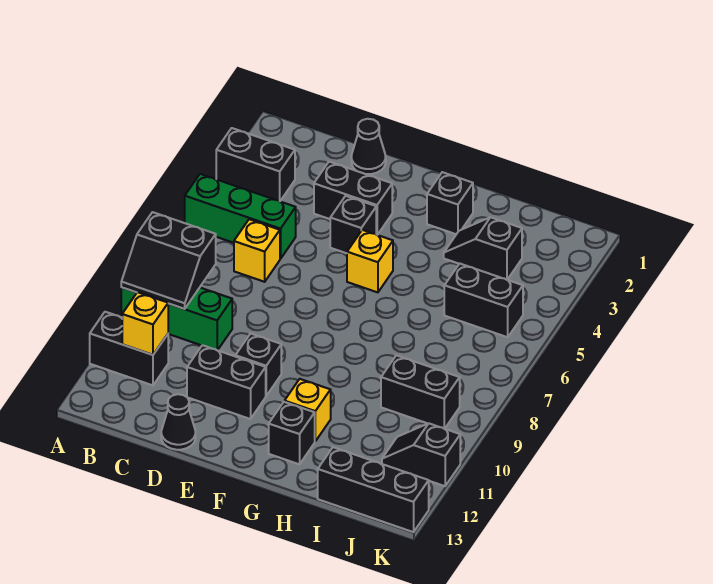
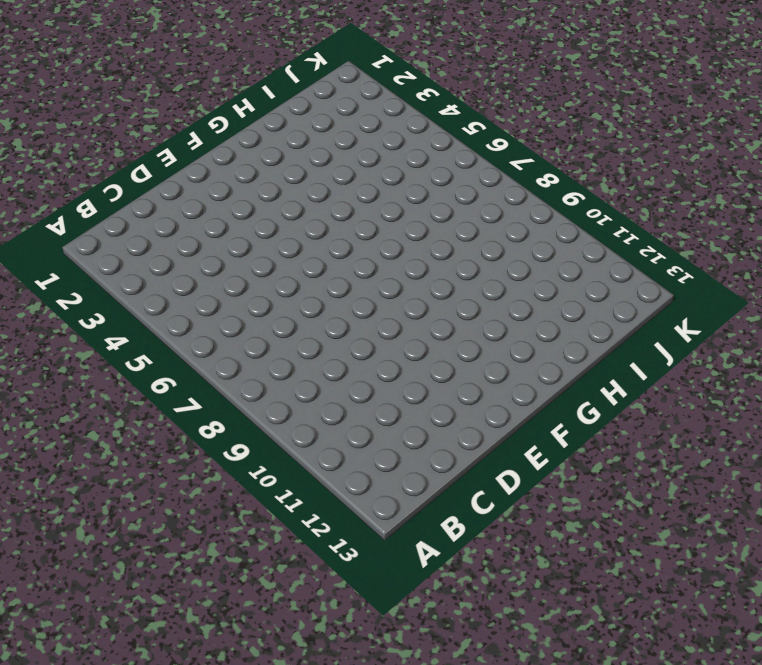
none -> black brick A3:B3 level 1
none -> green brick A5:C5 level 1
none -> green brick A9:C9 level 1

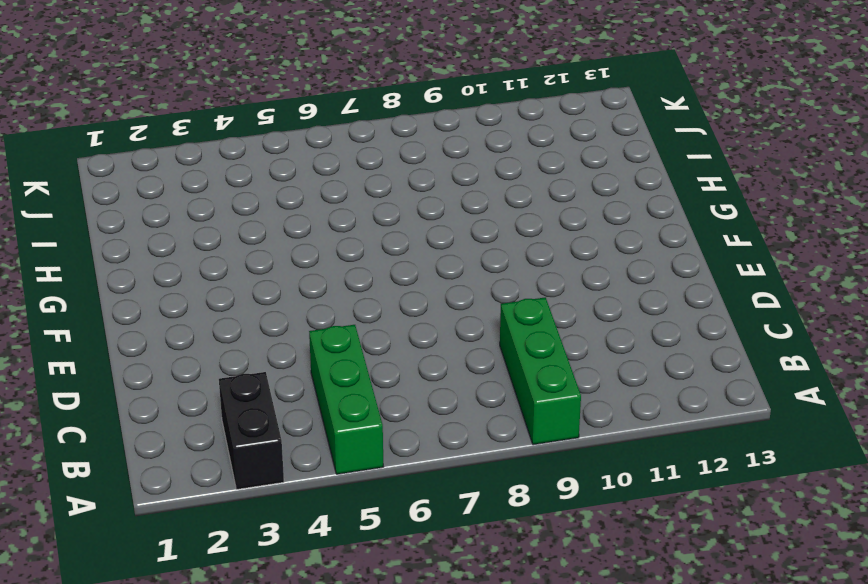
none -> black brick A11:B11 level 1
none -> yellow brick C6 level 1
none -> black cone D1 level 1

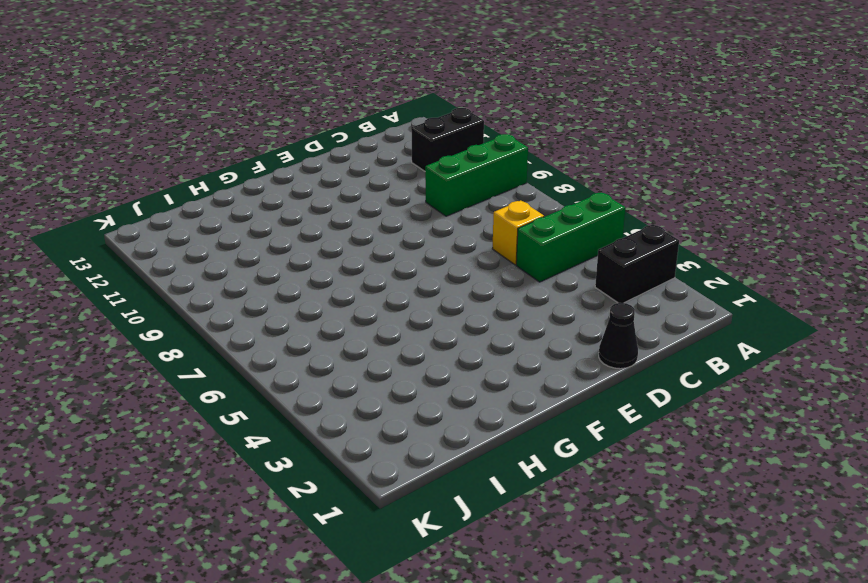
none -> black brick D3:E3 level 1
none -> black brick D11:E11 level 1
none -> black cone D13 level 1

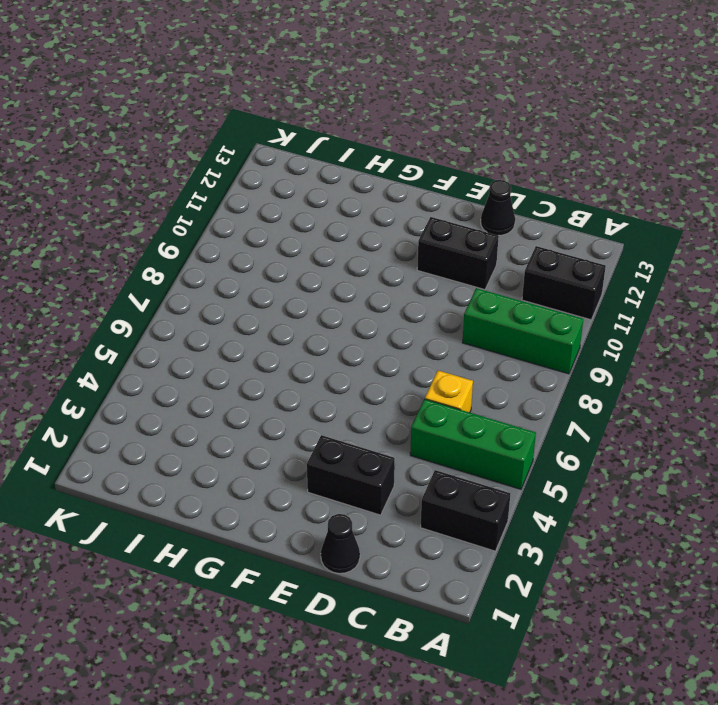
none -> black brick E4 level 1
none -> black brick E10 level 1
none -> yellow brick F5 level 1

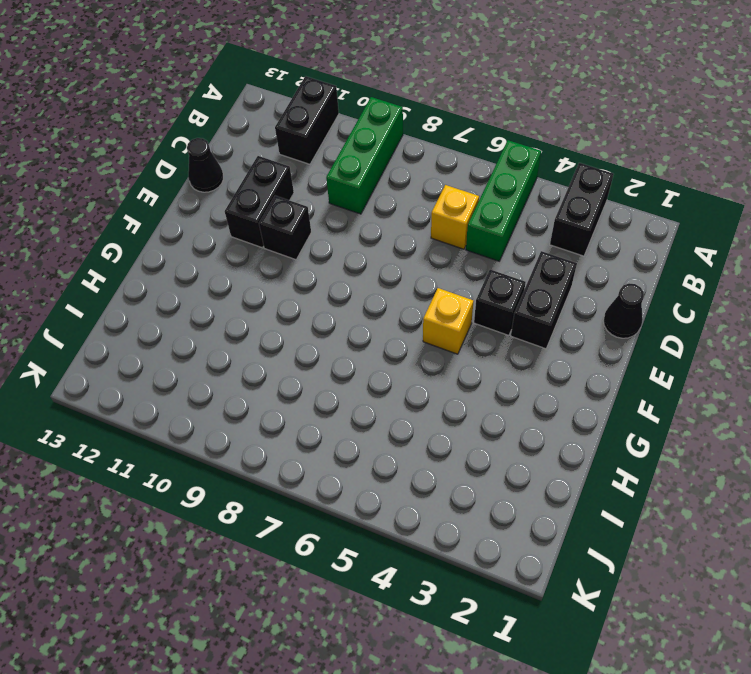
none -> black brick G2 level 1
none -> yellow brick G11 level 1
none -> black brick G12 level 1

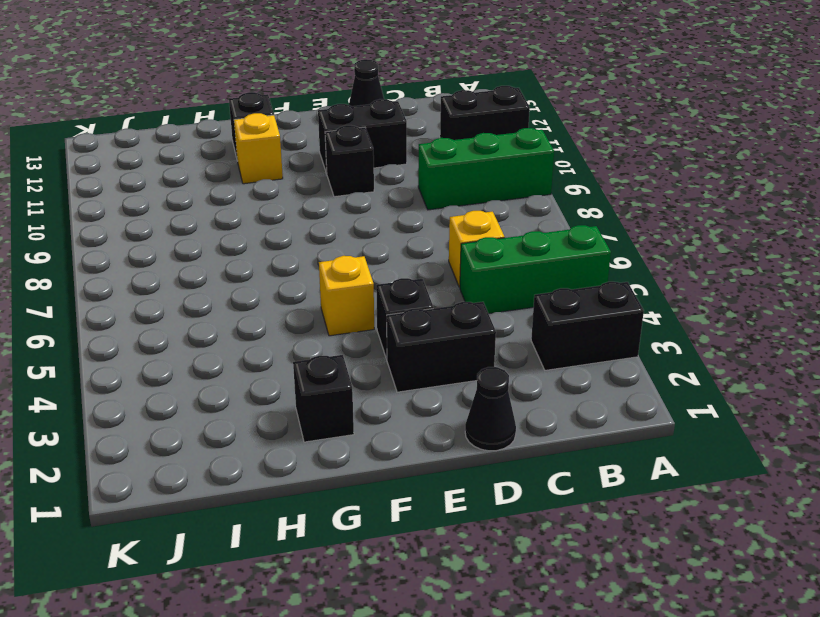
none -> black slope H3:I3 level 1 top I
none -> black brick I5:J5 level 1
none -> black brick I9:J9 level 1

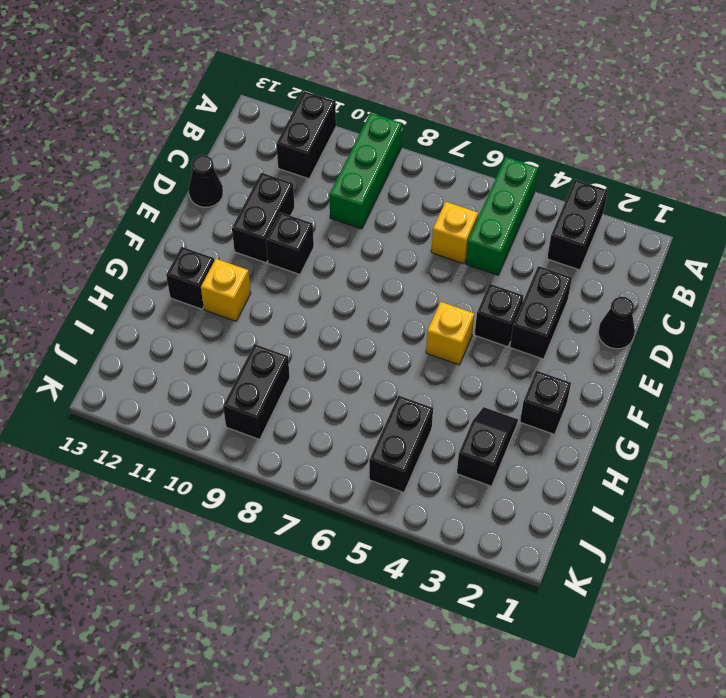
none -> black brick I13:K13 level 1
none -> black slope J11:K11 level 1 top K
none -> black slope A8:B9 level 2 top 8

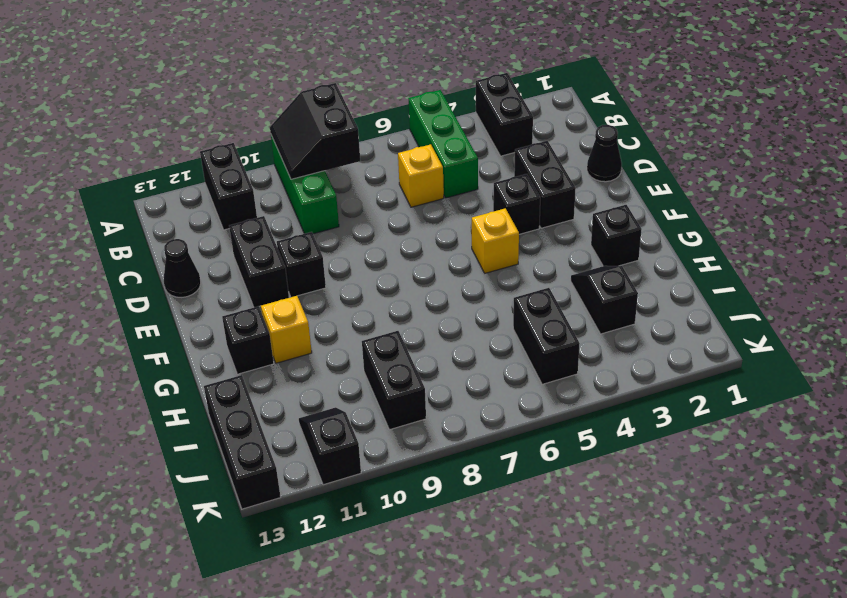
none -> yellow brick B11 level 2

